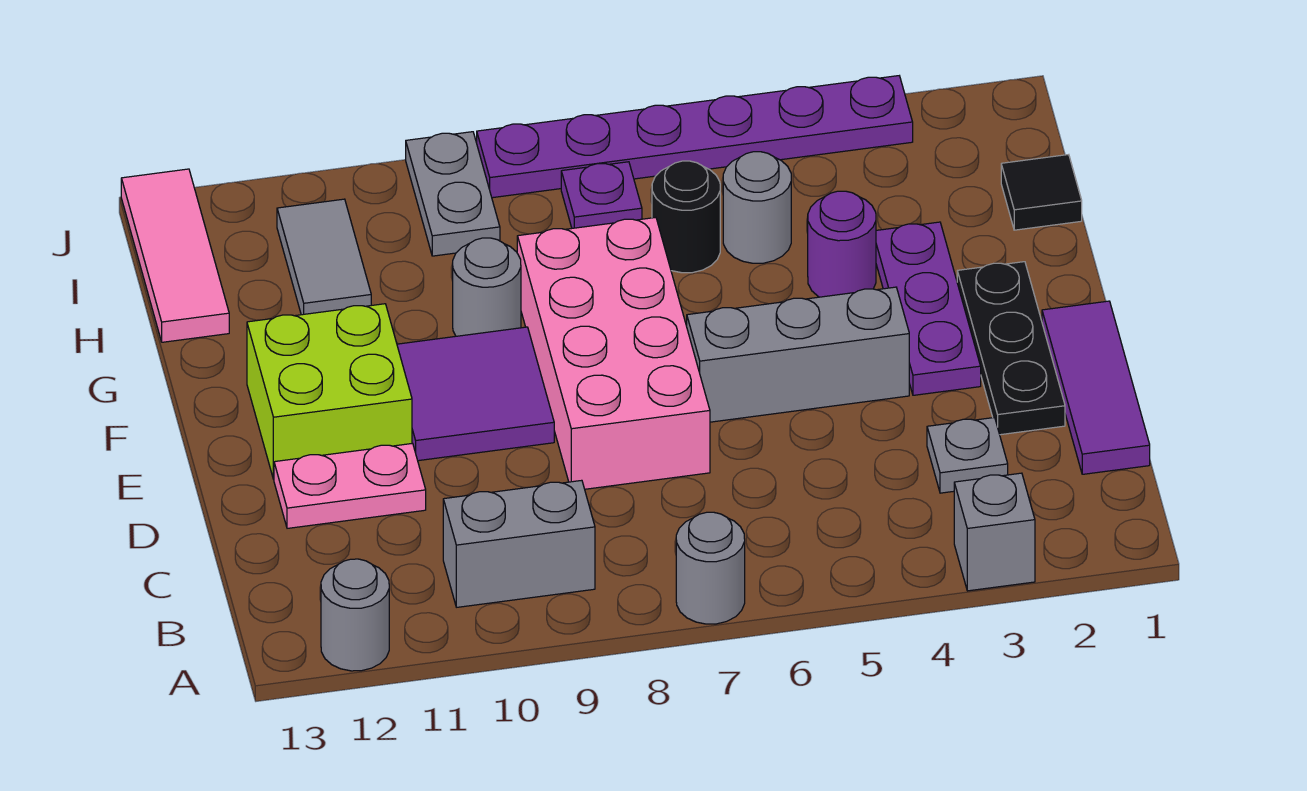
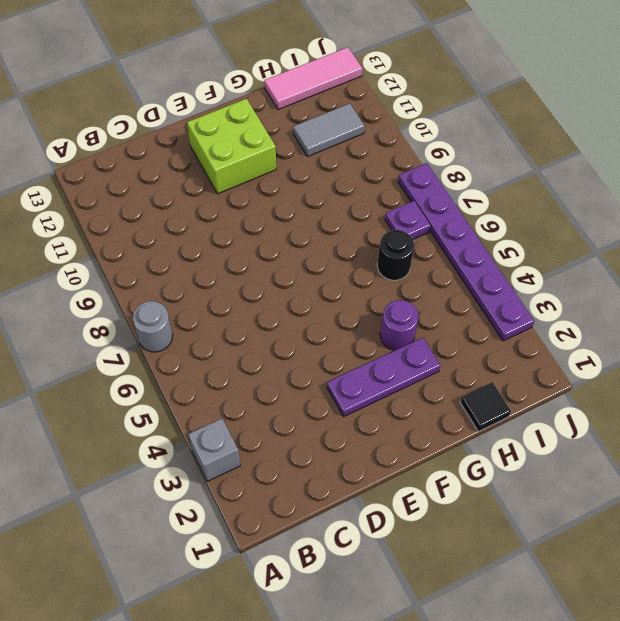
none -> grey round brick A12 level 1
none -> grey brick B9:B10 level 1
none -> purple tile C1:E1 level 1

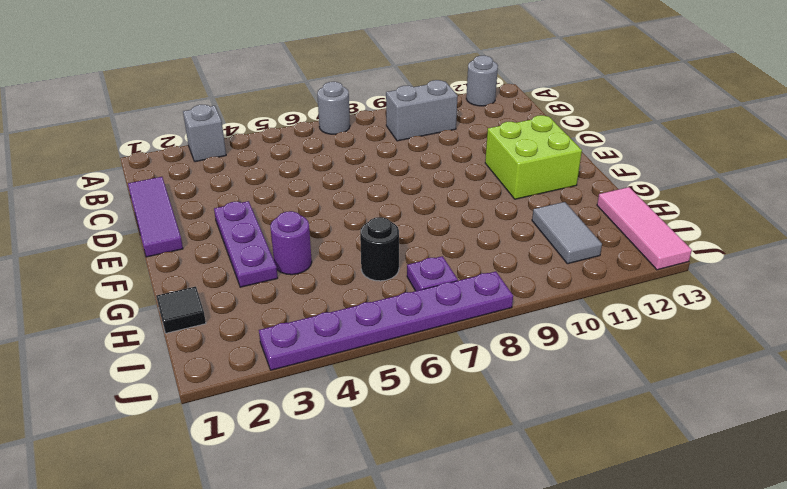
none -> grey plate C3 level 1
none -> black plate D2:F2 level 1
none -> pink brick D7:G8 level 1

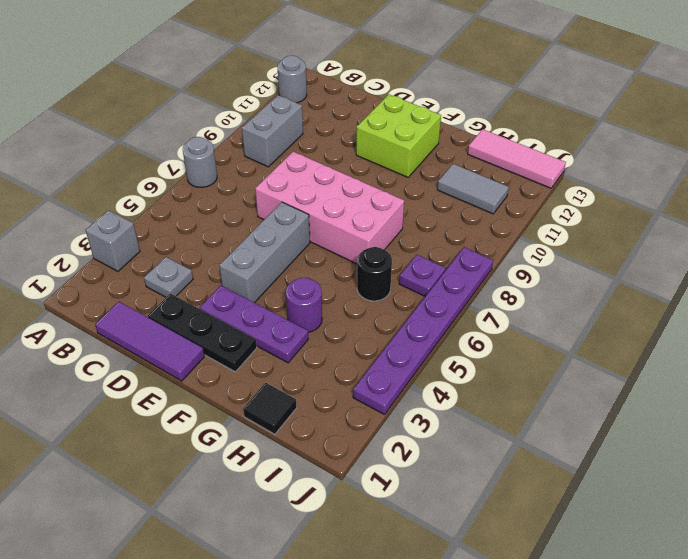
none -> pink plate D11:D12 level 1
none -> purple tile E9:F10 level 1
none -> grey round brick G9 level 1

